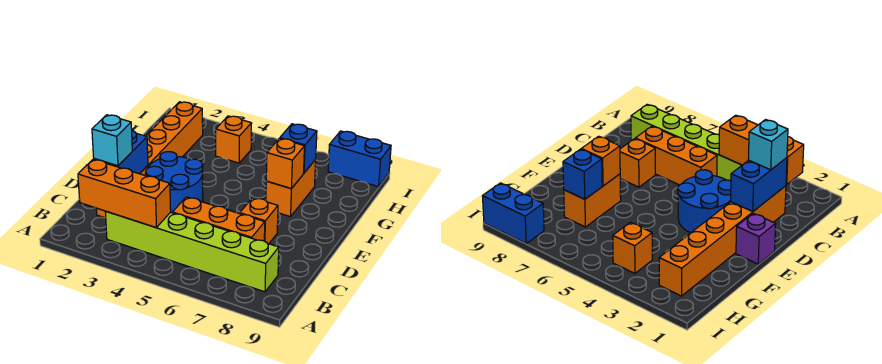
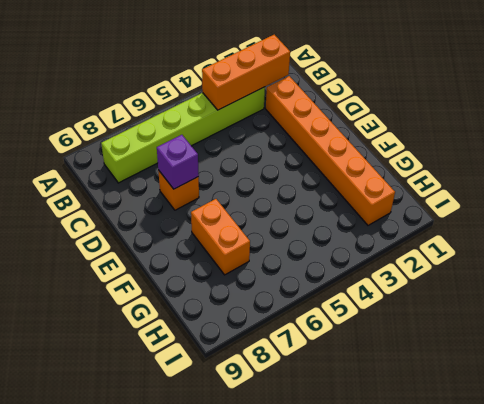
purple brick D7 level 2 -> purple brick E1 level 1
none -> orange brick C5:C7 level 1
none -> blue round brick D3:E4 level 1
none -> orange brick H4 level 1

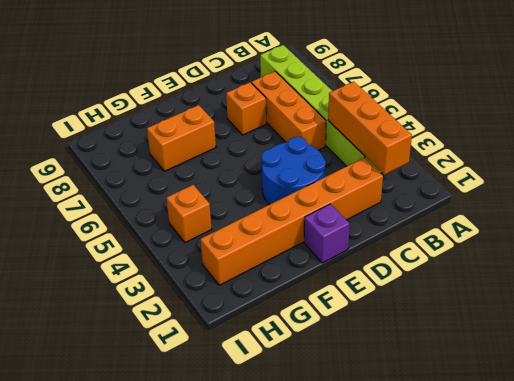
none -> blue brick I8:I9 level 1
none -> blue brick C2:D2 level 2
none -> orange brick F7 level 2

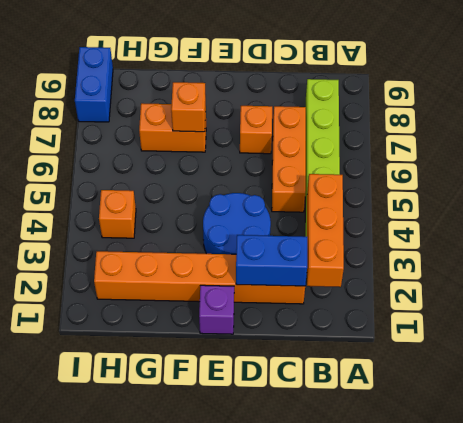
none -> blue brick G7 level 2
none -> cyan brick C2 level 3

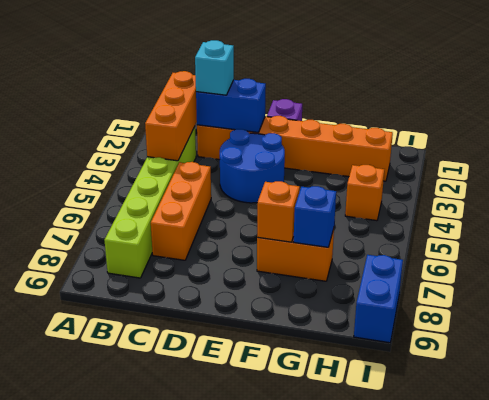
none -> orange brick D7 level 1

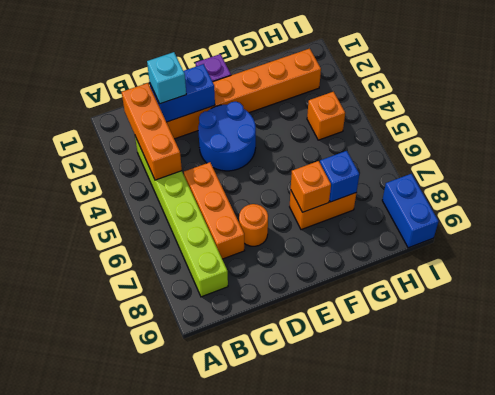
orange round brick D7 level 1 -> orange brick D7 level 1

